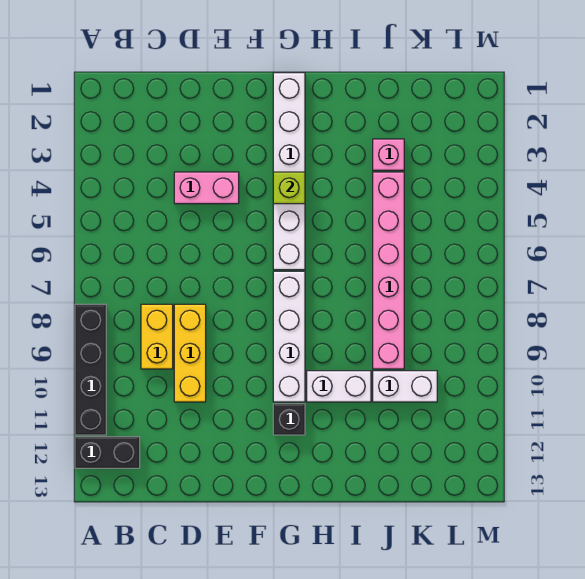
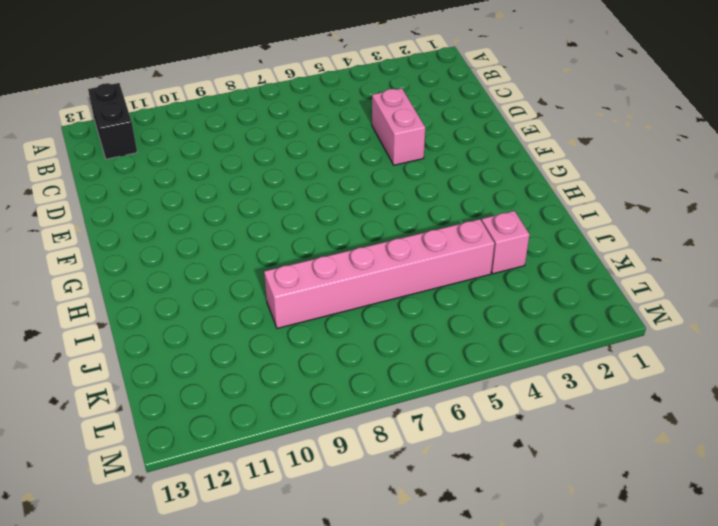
none -> black brick A8:A11 level 1
none -> yellow brick C8:C9 level 1
none -> yellow brick D8:D10 level 1

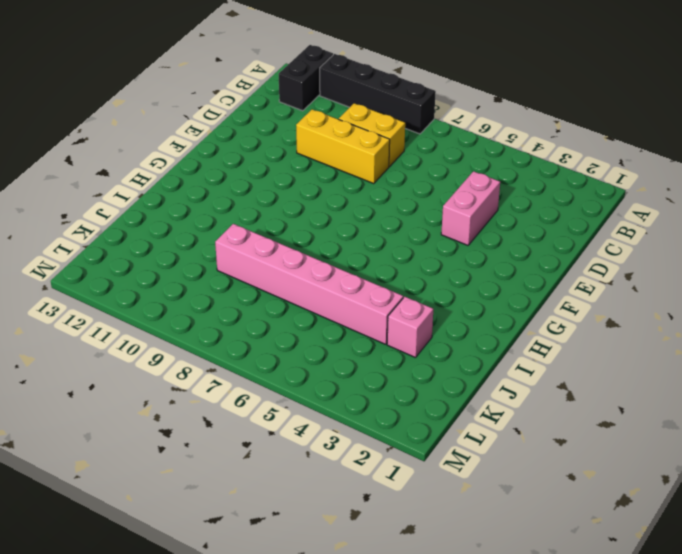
none -> white brick G1:G6 level 1
none -> white brick G7:G10 level 1
none -> black brick G11 level 1

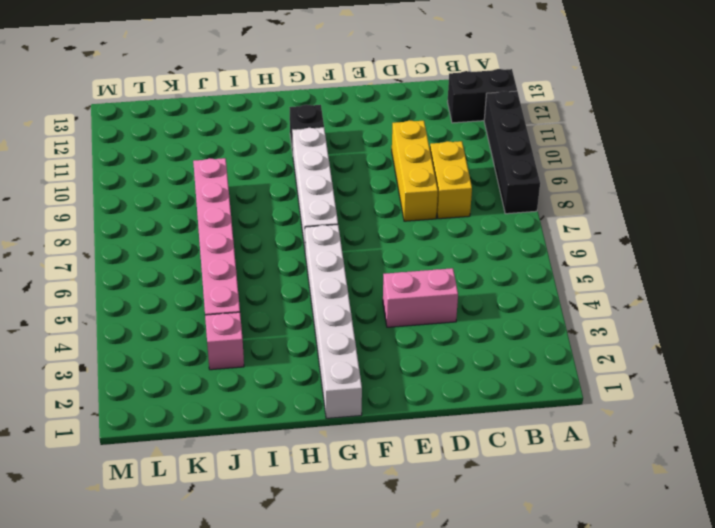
none -> white brick H10:I10 level 1
none -> white brick J10:K10 level 1
none -> lime brick G4 level 2

